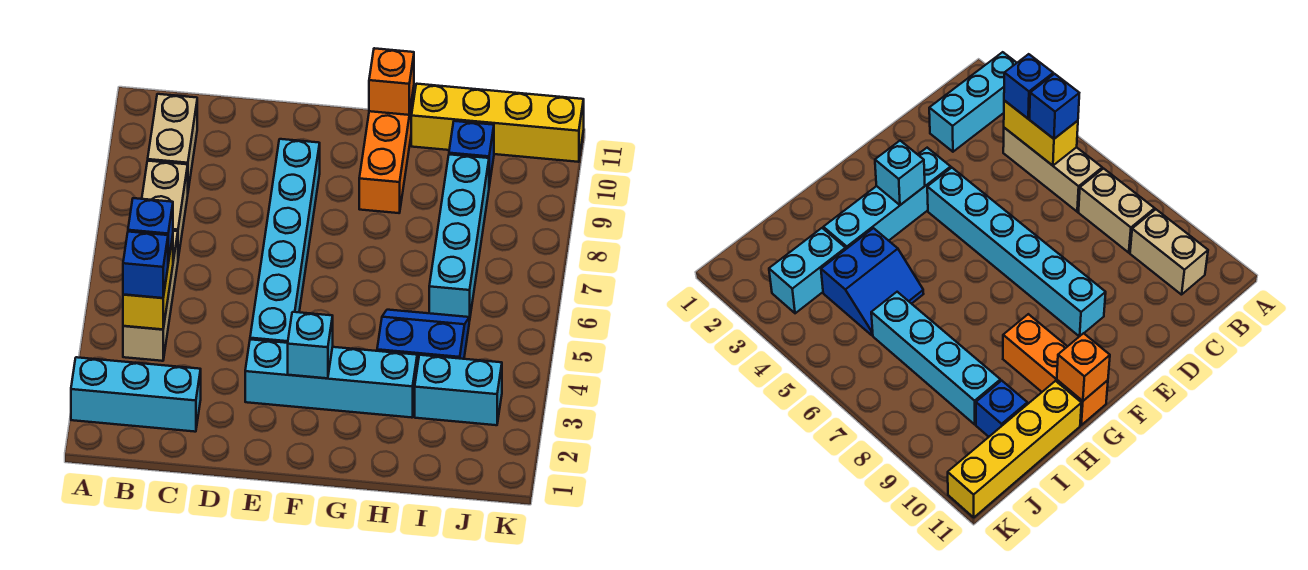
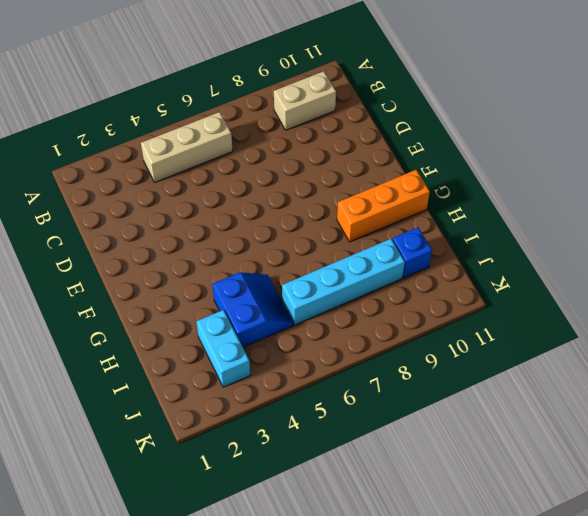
none -> cyan brick A2:C2 level 1
none -> tan brick B7:B8 level 1
none -> cyan brick E3:H3 level 1

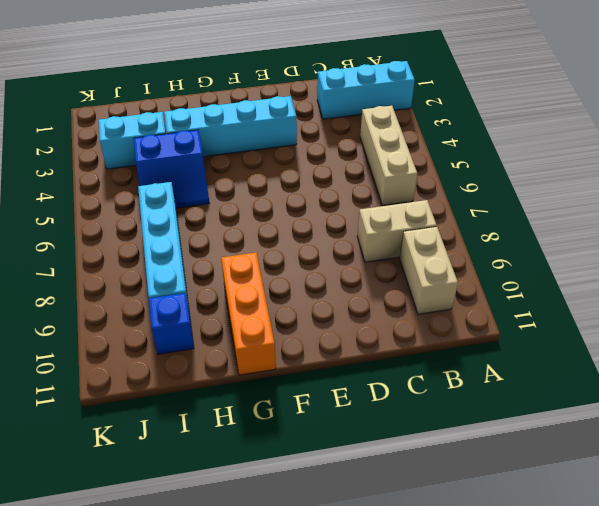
tan brick B8:C8 level 1 -> tan brick B7:B8 level 1
none -> cyan brick E4:E9 level 1
none -> yellow brick H11:K11 level 1
none -> yellow brick B4:B5 level 2

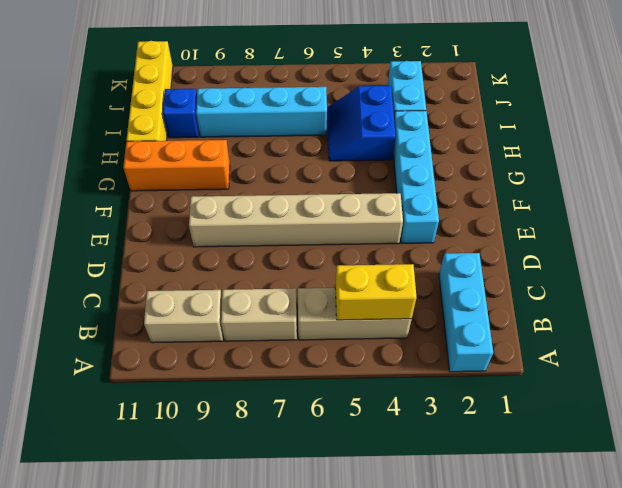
tan brick E4:E9 level 1 -> cyan brick E4:E9 level 1
none -> cyan brick F3 level 2
none -> orange brick G11 level 2
none -> blue brick B4 level 3

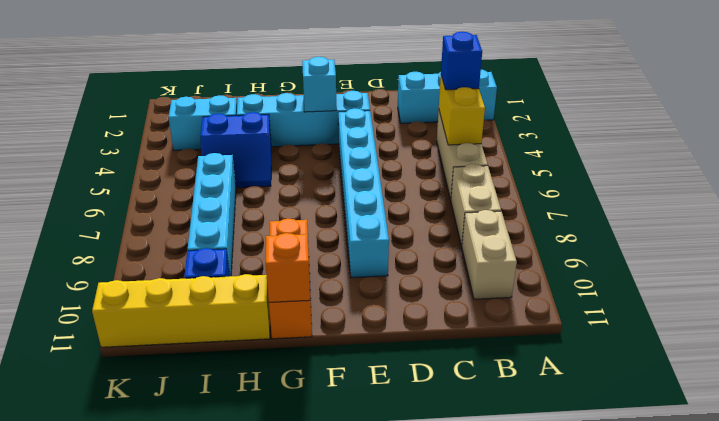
none -> blue brick B5 level 3

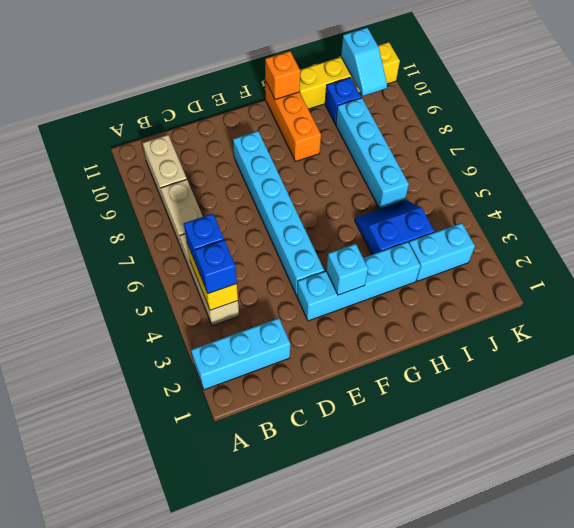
cyan slope J10:J11 level 2 top 11 -> none

